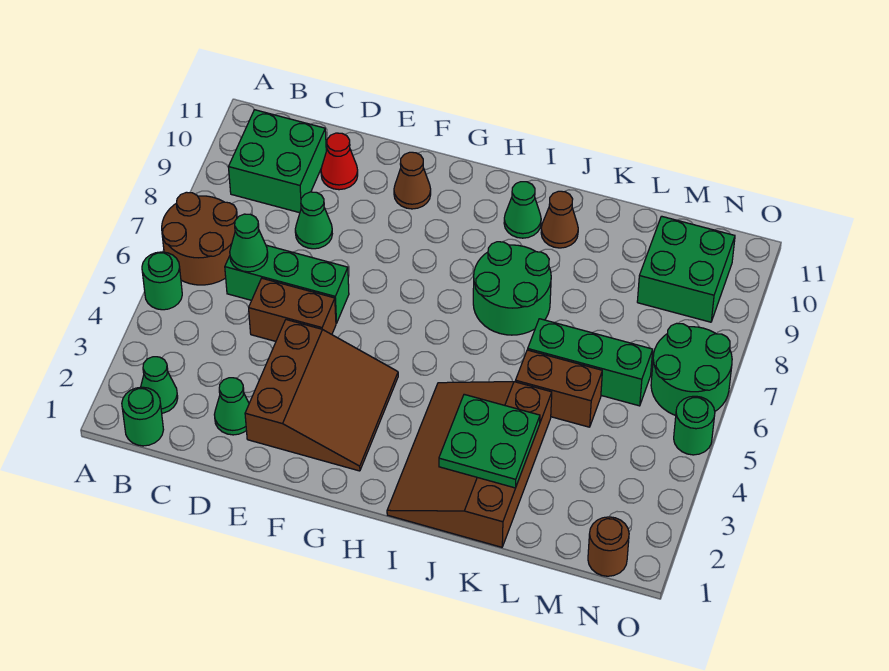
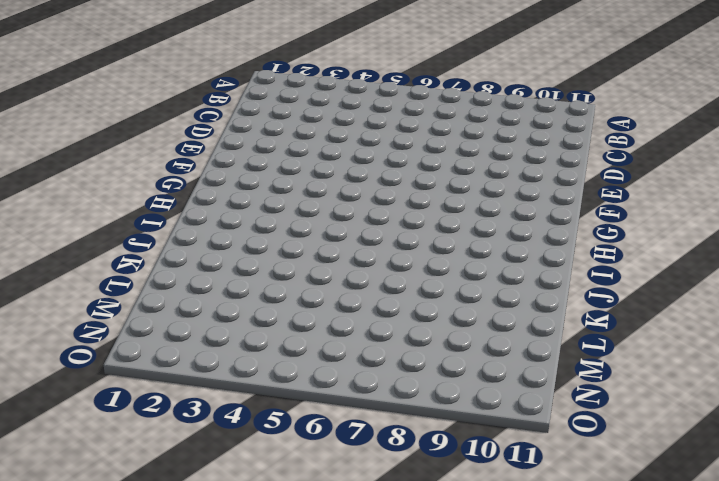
none -> green round brick A5 level 1
none -> brown round brick A6:B7 level 1
none -> green round brick B1 level 1

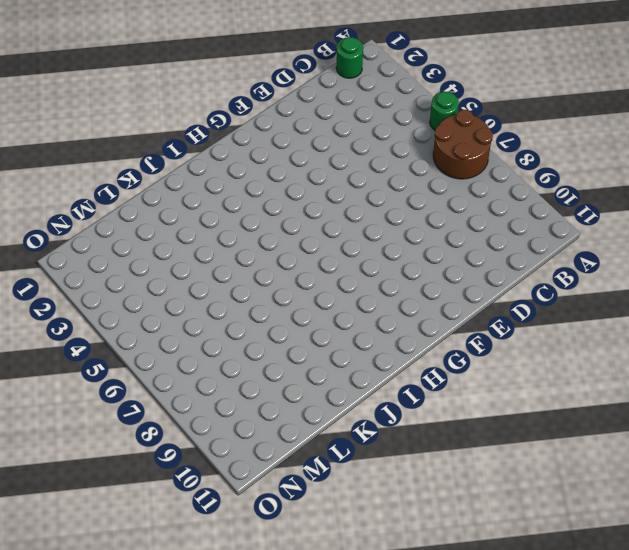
none -> green cone B2 level 1
none -> green brick B9:C10 level 1
none -> green brick C6:E6 level 1

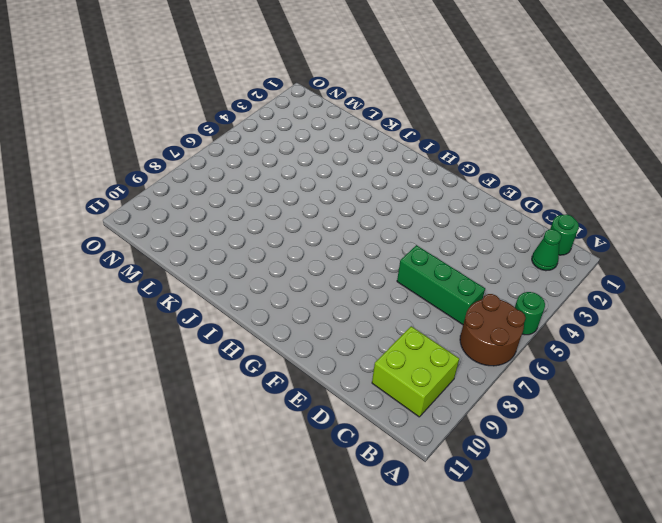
lime brick B9:C10 level 1 -> green brick B9:C10 level 1
none -> green cone D2 level 1
none -> brown brick D5:E5 level 1
none -> green cone D8 level 1

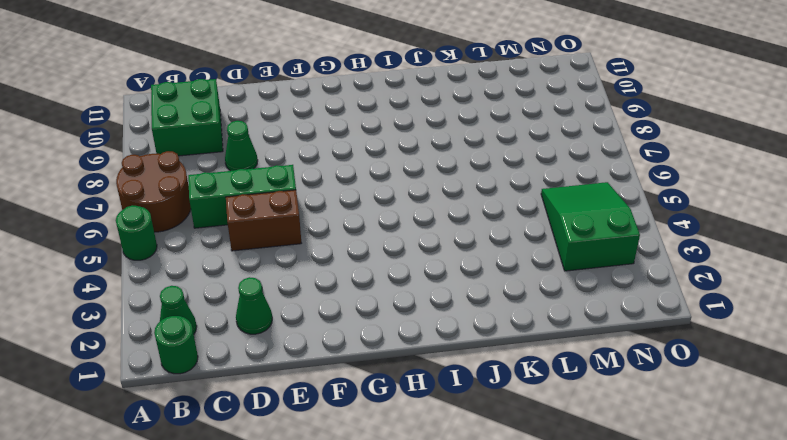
green slope M3:N5 level 1 top 3 -> none
none -> red cone D10 level 1
none -> brown slope E2:G4 level 1 top E
none -> brown cone F10 level 1

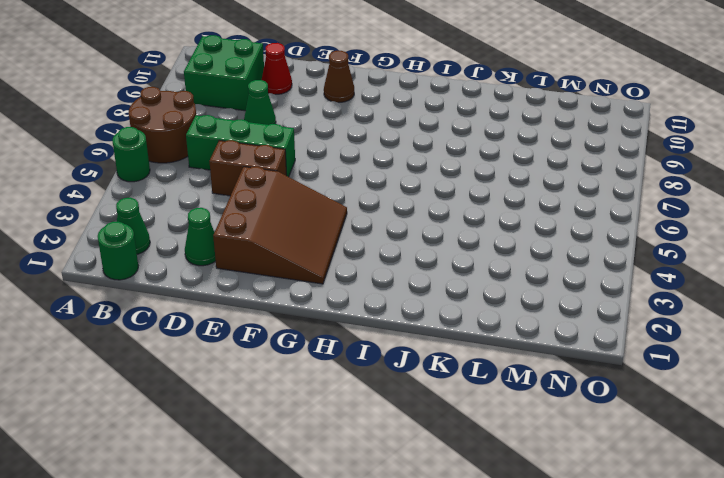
none -> brown slope I1:K4 level 1 top K
none -> green round brick I7:J8 level 1
none -> green cone I10 level 1

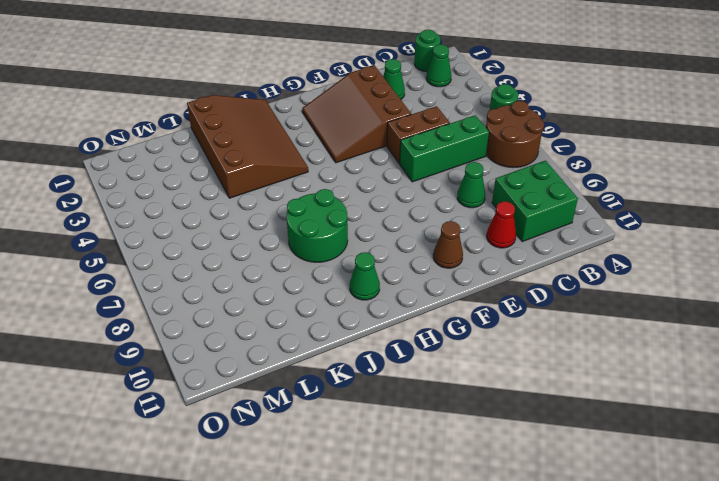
none -> brown cone J10 level 1
none -> brown brick K5:L5 level 1
none -> green brick K6:M6 level 1

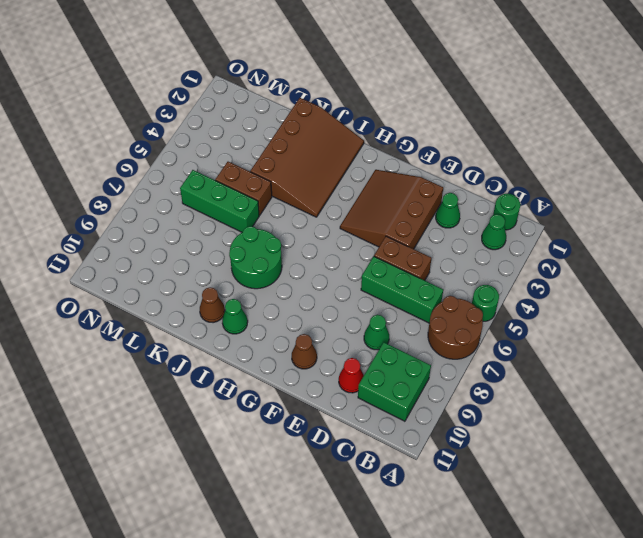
none -> green brick M9:N10 level 1
none -> brown round brick N1 level 1
none -> green round brick N6:O7 level 1

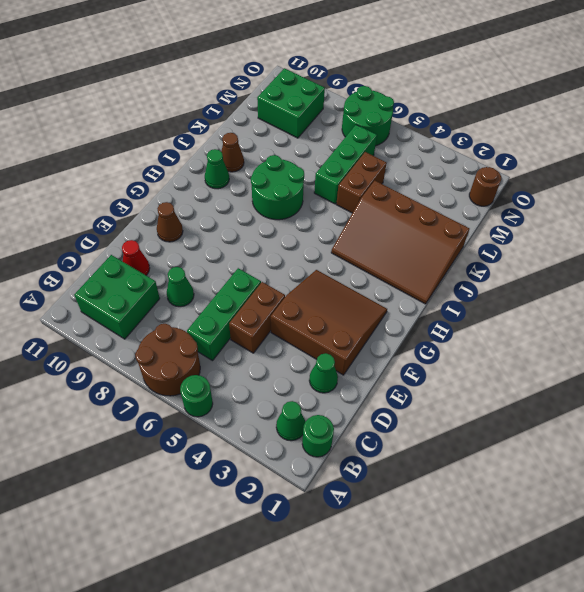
none -> green round brick O5 level 1
none -> green cone C6 level 2
none -> green plate J2:K3 level 2

